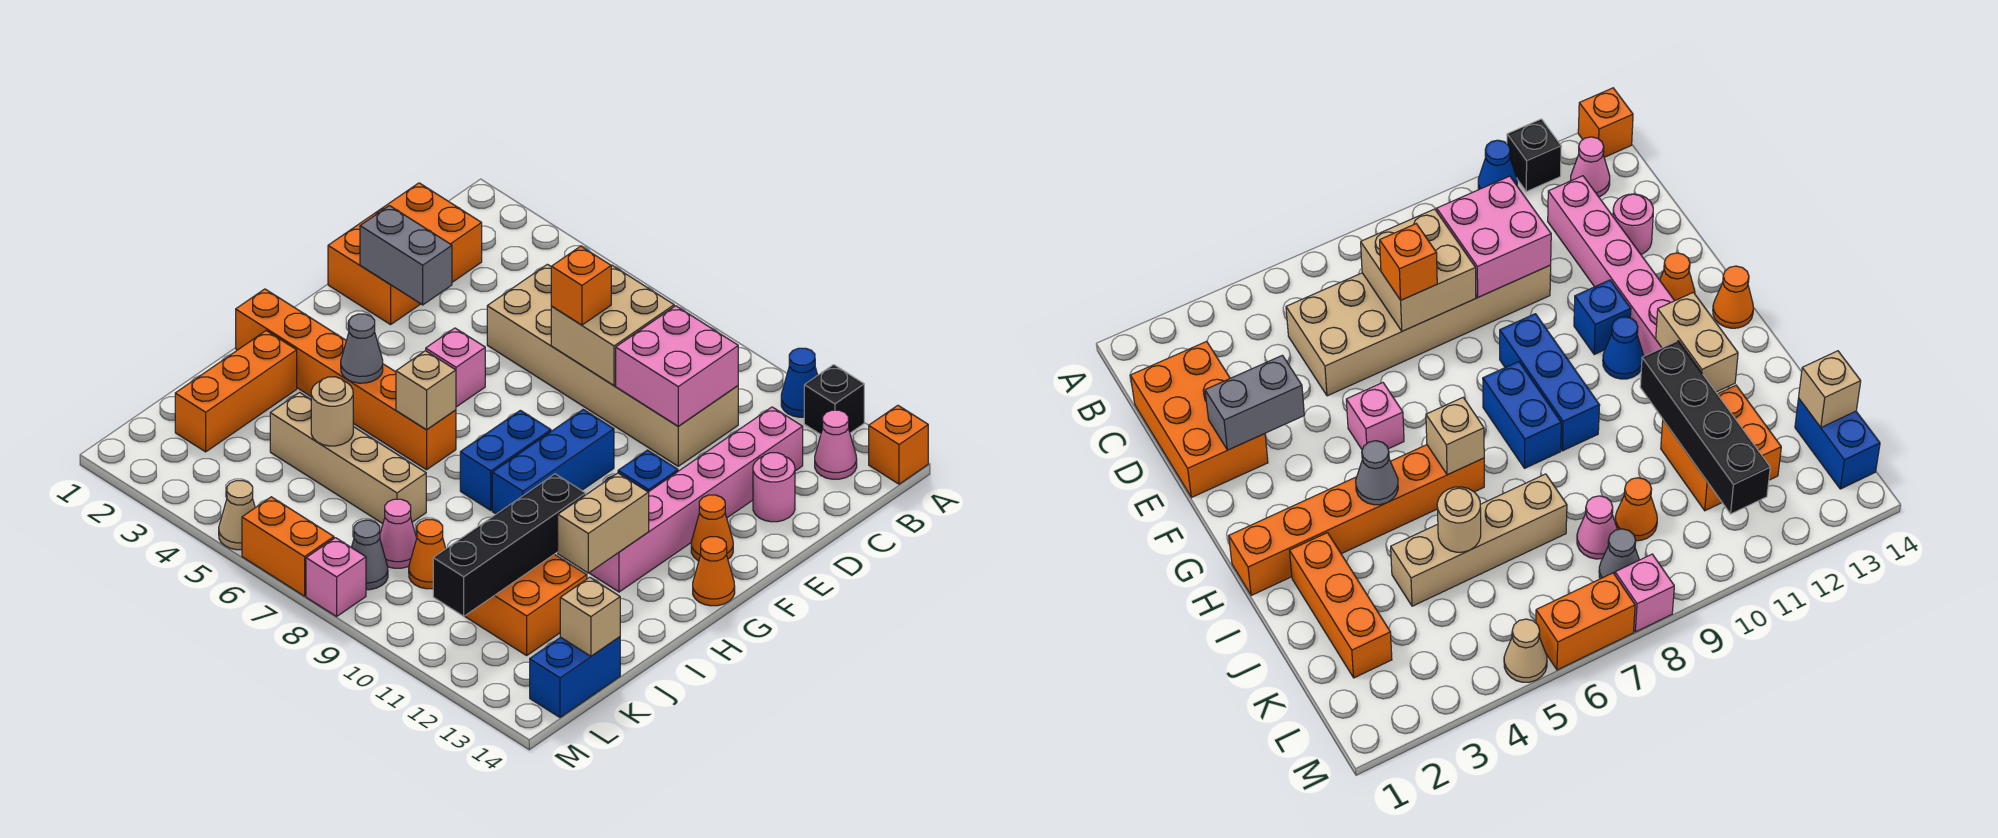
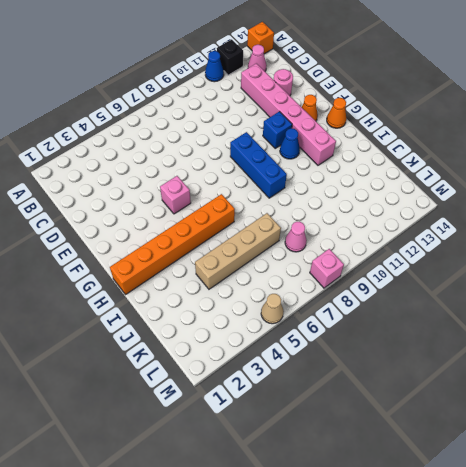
none -> orange brick C1:E2 level 1
none -> tan brick C5:D10 level 1
none -> blue brick G8:H8 level 1
none -> orange brick I2:K2 level 1

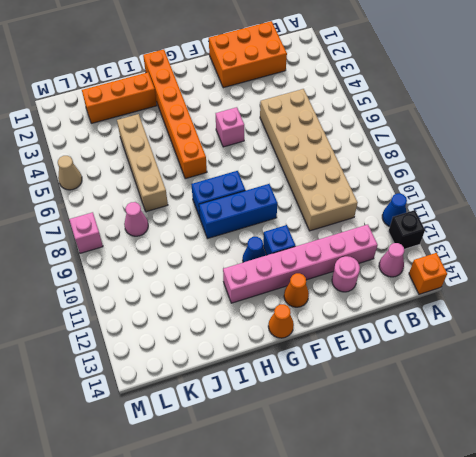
none -> orange brick J11:K12 level 1
none -> orange cone K9 level 1
none -> blue brick K14:L14 level 1
none -> grey cone L8 level 1

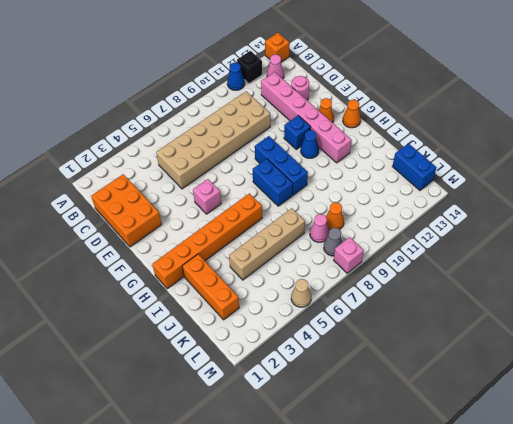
none -> orange brick J11:K12 level 1
none -> orange brick M6:M7 level 1
none -> tan brick C7:D8 level 2
none -> pink brick C9:D10 level 2

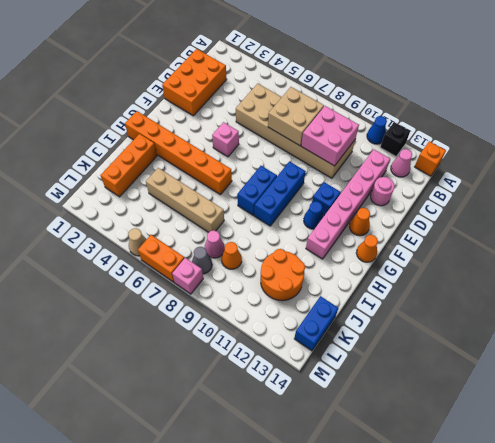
orange round brick J11:K12 level 1 -> orange brick J11:K12 level 1
none -> grey brick E2:E3 level 2
none -> grey cone H4 level 2
none -> tan brick H6 level 2
none -> tan brick H12:I12 level 2

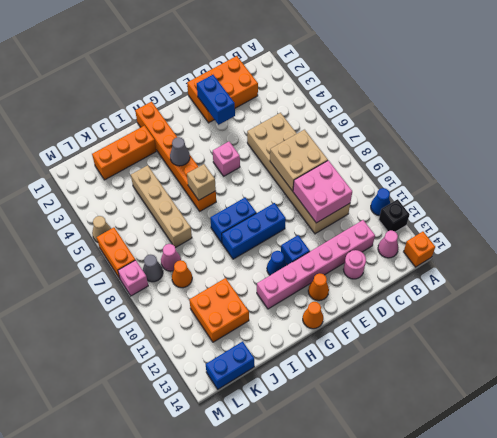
blue brick E2:E3 level 2 -> grey brick E2:E3 level 2
none -> tan brick H12:I12 level 2
none -> black brick I11:L11 level 2
none -> tan round brick J5 level 2
none -> tan brick K14 level 2

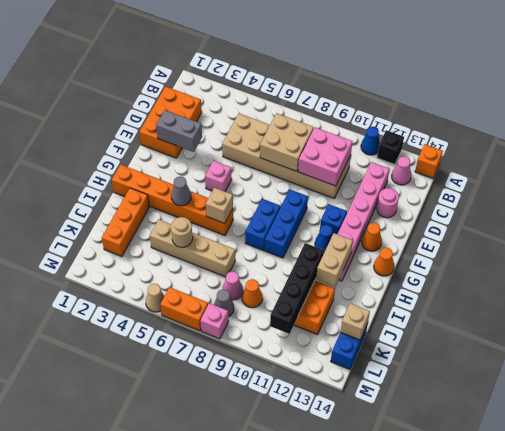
none -> orange brick D7 level 3

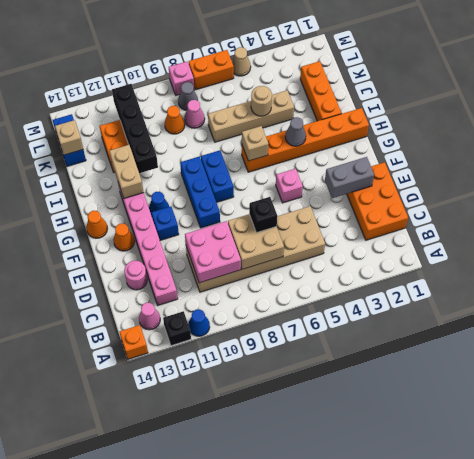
black brick D7 level 3 -> orange brick D7 level 3

